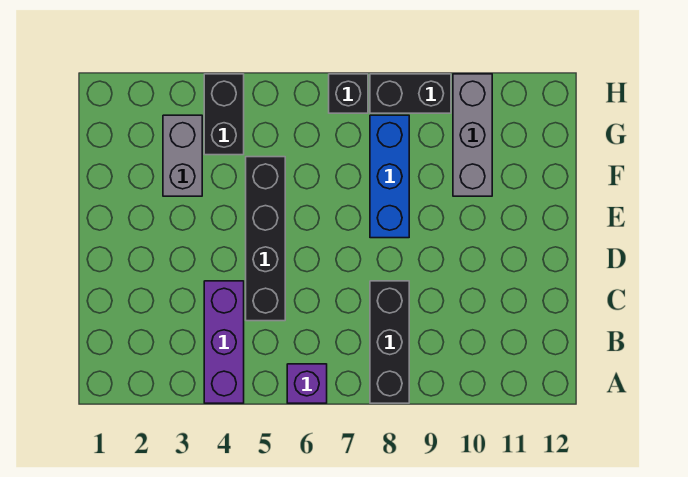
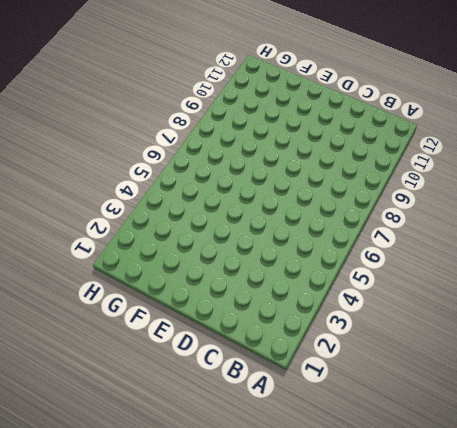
none -> purple brick A4:C4 level 1
none -> purple brick A6 level 1

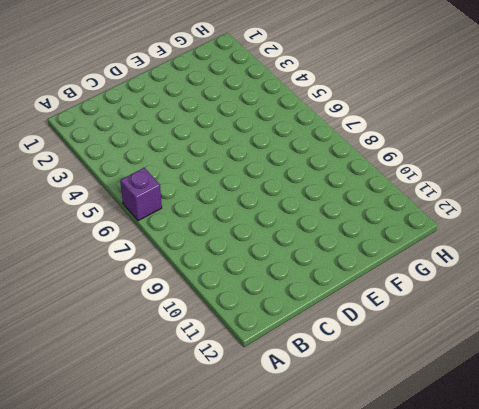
none -> purple brick A4:C4 level 1
none -> black brick A8:C8 level 1

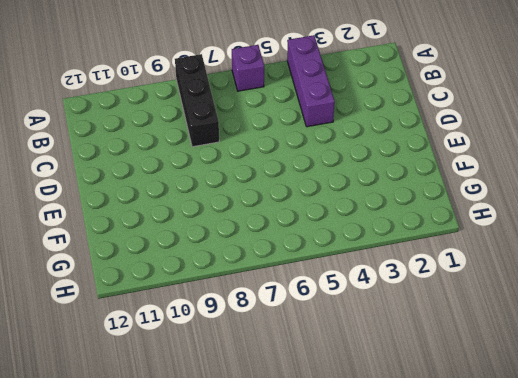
none -> black brick C5:F5 level 1
none -> blue brick E8:G8 level 1

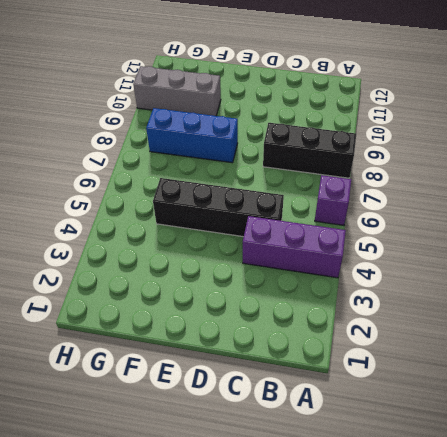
none -> grey brick F3:G3 level 1
none -> black brick G4:H4 level 1

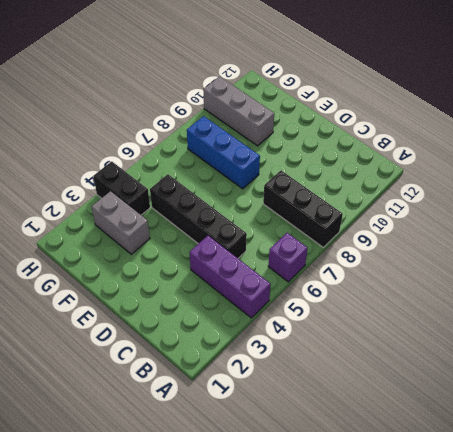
none -> black brick H7 level 1
none -> black brick H8:H9 level 1

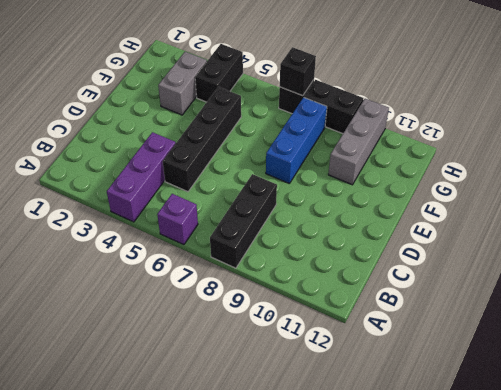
black brick H7 level 2 -> none

